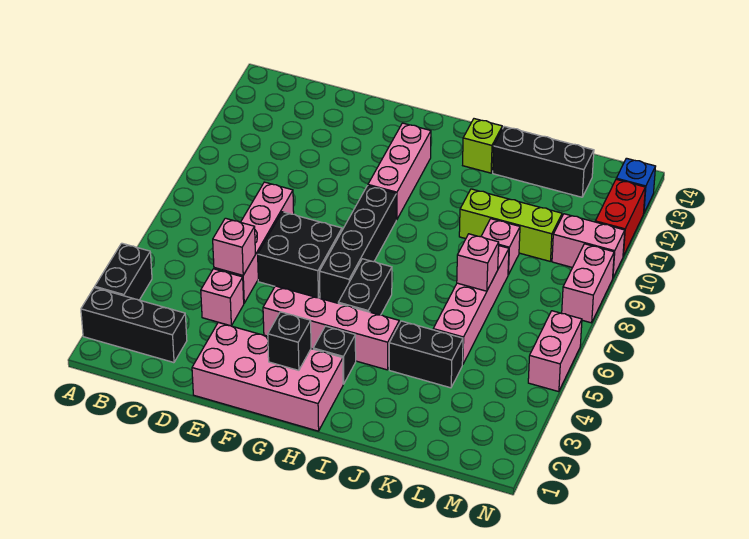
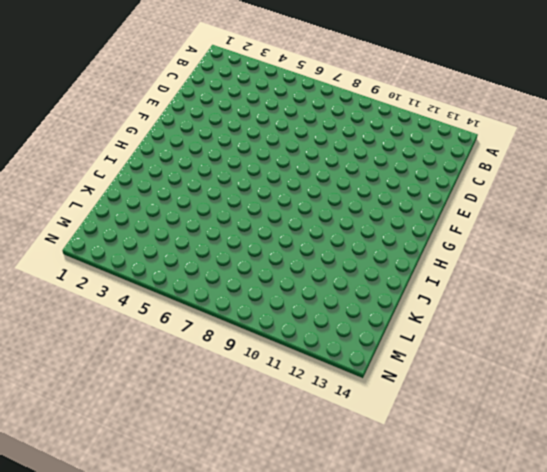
none -> black brick A2:C2 level 1
none -> black brick A3:A4 level 1
none -> pink brick D4 level 1

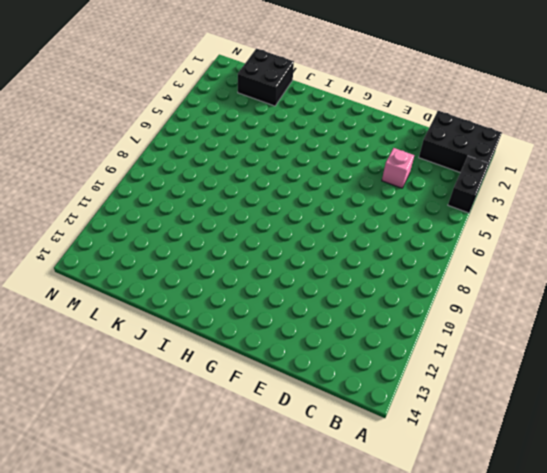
black brick A1:C2 level 1 -> black brick A2:C2 level 1
black brick K1:L2 level 1 -> black brick E6:F7 level 1
none -> pink brick D5:D8 level 1
none -> pink brick E1:H2 level 1
none -> pink brick F4:I4 level 1

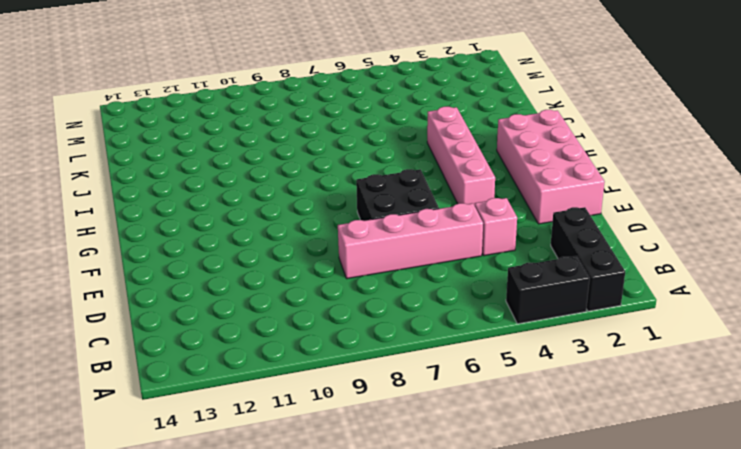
none -> black brick G6:G9 level 1
none -> pink brick G10:G12 level 1
none -> black brick H3 level 1

